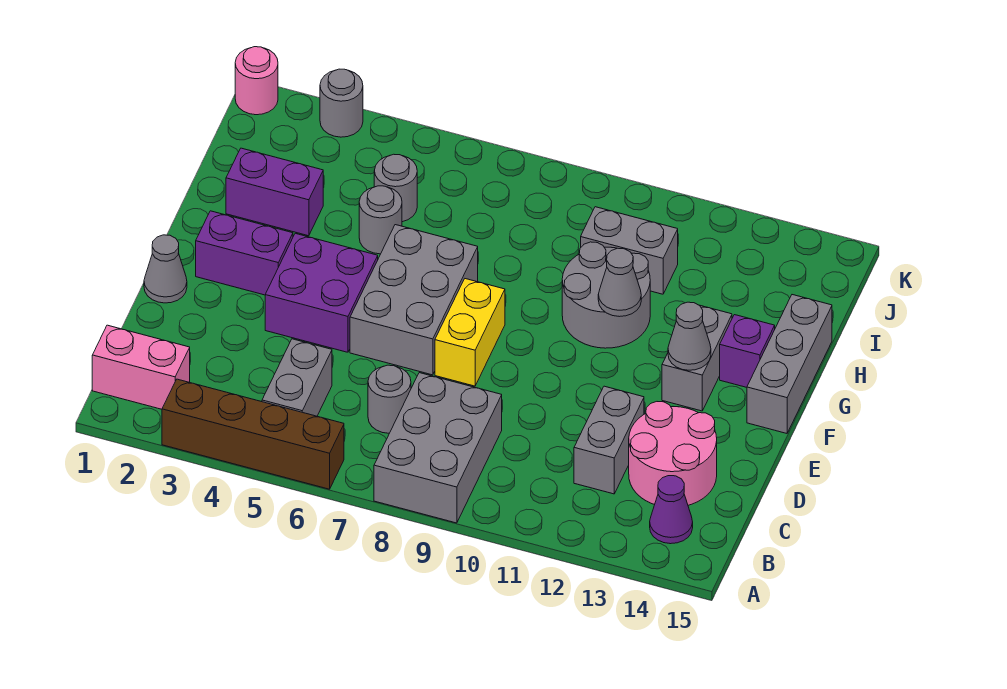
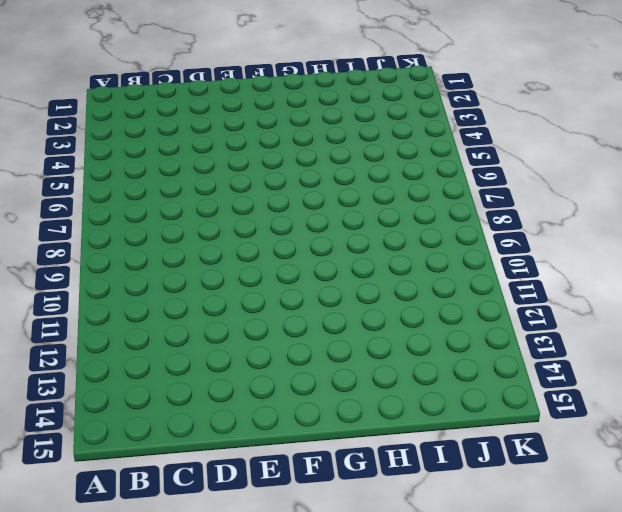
none -> brown brick A3:A6 level 1
none -> grey brick A8:C9 level 1
none -> pink brick B1:B2 level 1

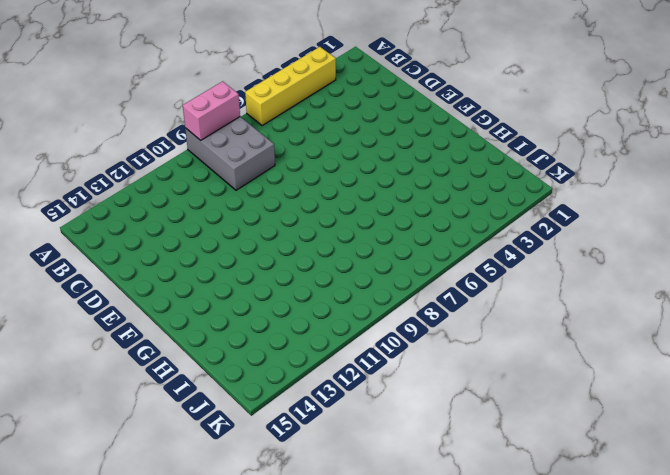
yellow brick A3:A6 level 1 -> brown brick A3:A6 level 1
pink brick A8:A9 level 2 -> pink brick B1:B2 level 1
none -> grey brick B5:C5 level 1
none -> purple cone B14 level 1
none -> grey round brick C7 level 1

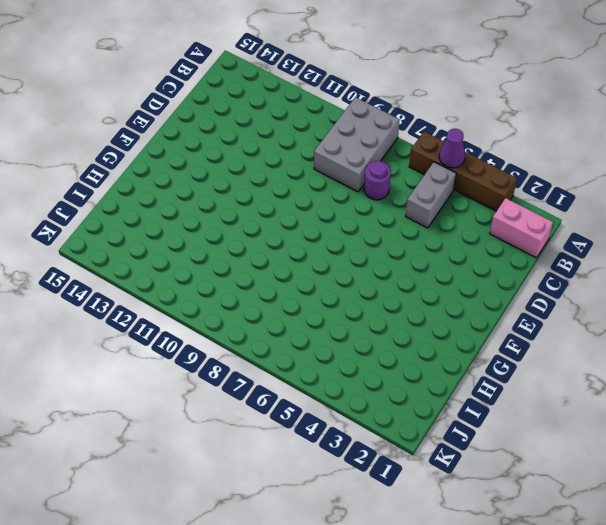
purple cone A5 level 2 -> purple cone B14 level 1
purple round brick C7 level 1 -> grey round brick C7 level 1
none -> grey brick C12:D12 level 1
none -> pink round brick C13:D14 level 1
none -> grey cone E1 level 1

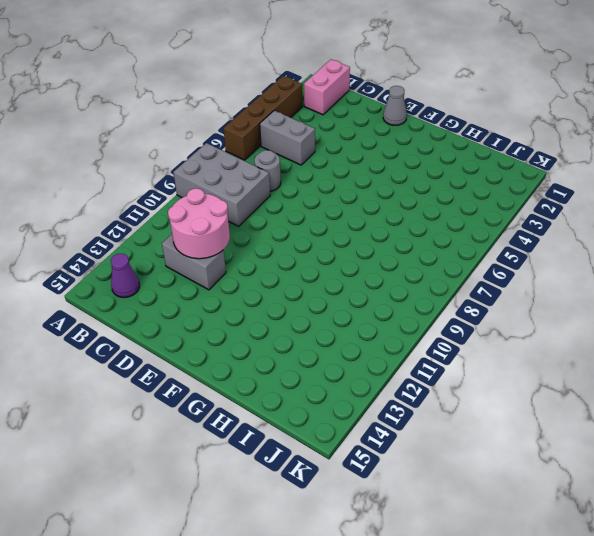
pink round brick C11:D12 level 2 -> pink round brick C13:D14 level 1
none -> purple brick E4:F5 level 1
none -> grey brick E6:G7 level 1
none -> yellow brick E8:F8 level 1

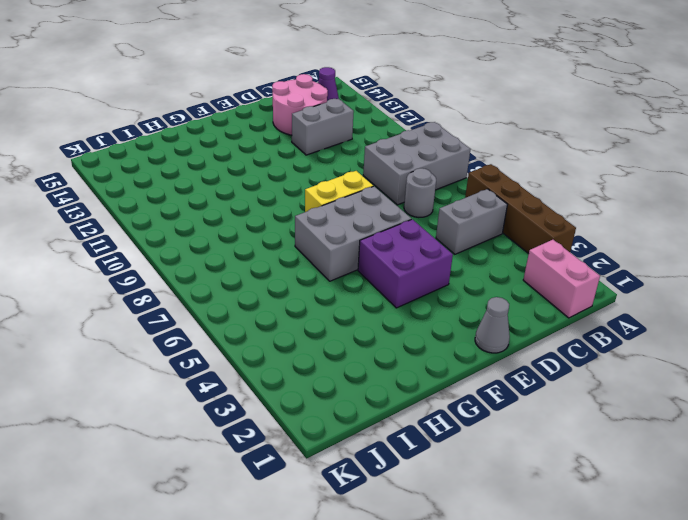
none -> purple brick F2:F3 level 1
none -> grey brick F13:G13 level 1
none -> grey brick F15:H15 level 1

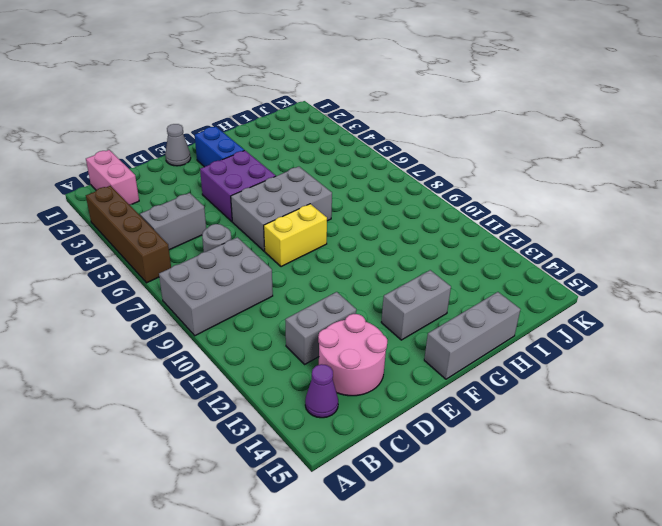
blue brick F2:F3 level 1 -> purple brick F2:F3 level 1
none -> grey round brick G10:H11 level 1
none -> purple brick G14 level 1
none -> purple brick H2:H3 level 1

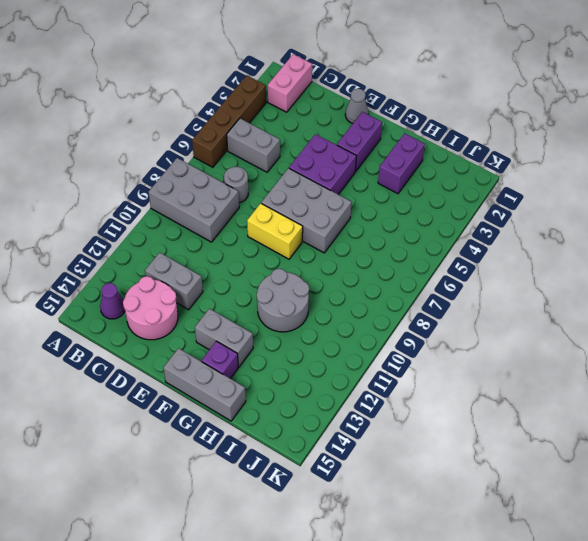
none -> grey round brick H5 level 1
none -> grey round brick I5 level 1
none -> grey brick I10:I11 level 1

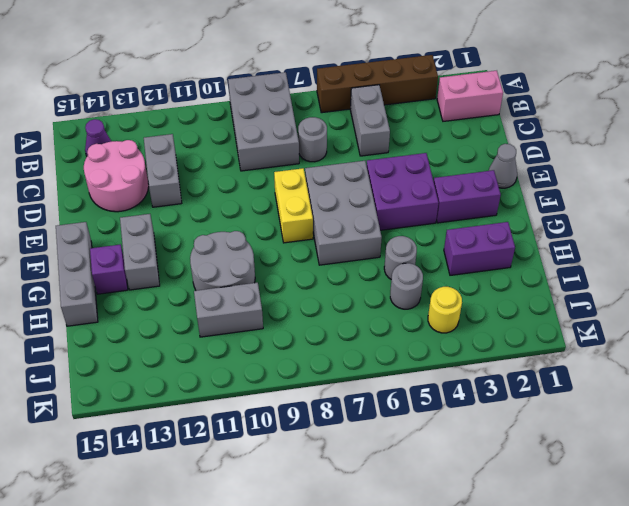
yellow round brick J4 level 1 -> none
none -> pink round brick K1 level 1
none -> grey round brick K3 level 1
none -> grey cone F13 level 2

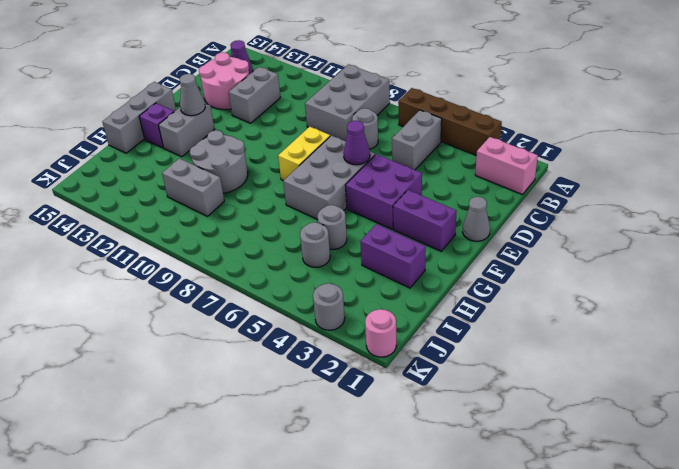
purple cone E6 level 2 -> none
none -> grey cone G11 level 2

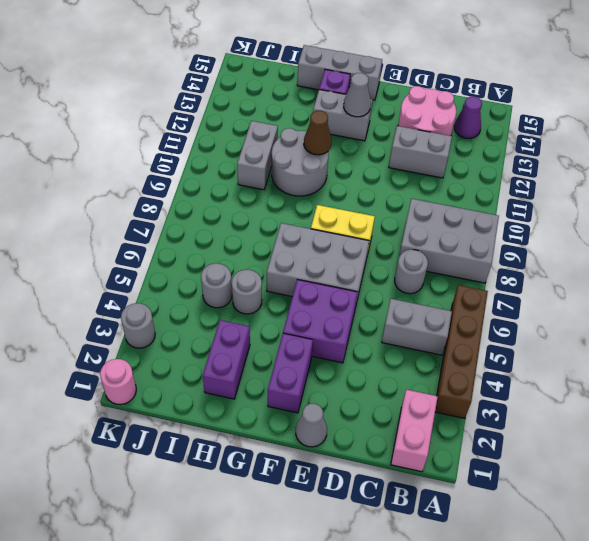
brown cone G11 level 2 -> grey cone G11 level 2

